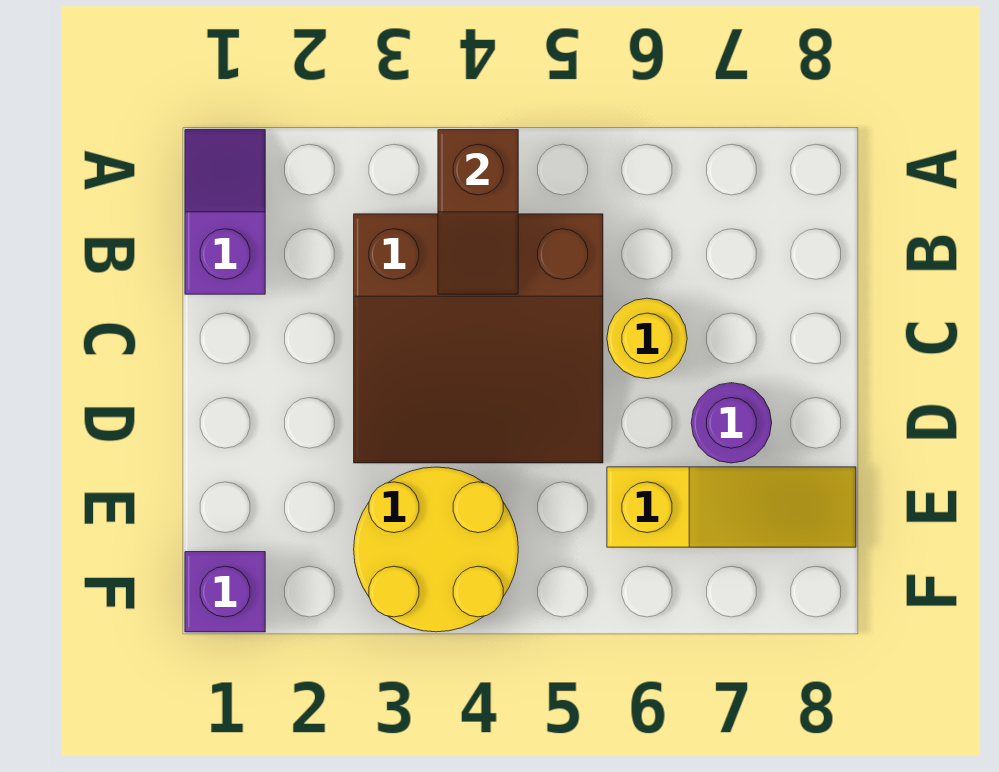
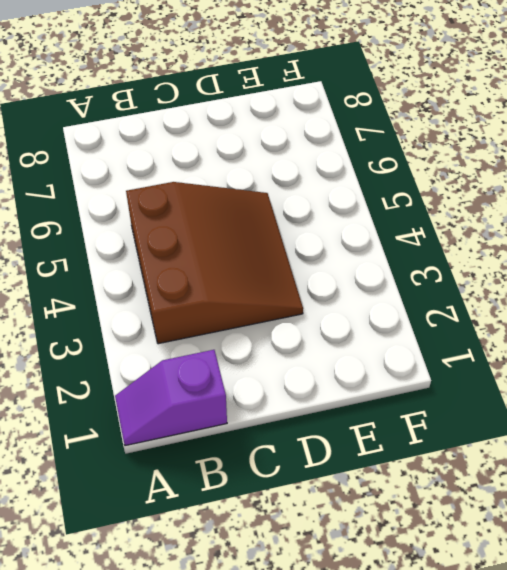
none -> yellow round brick C6 level 1
none -> purple round brick D7 level 1

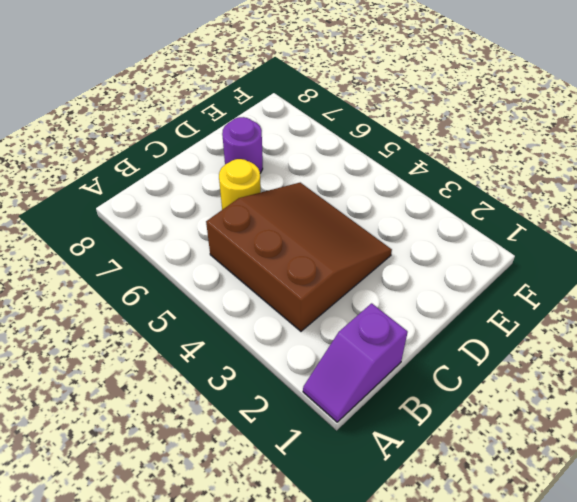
none -> yellow round brick E3:F4 level 1
none -> yellow slope E6:E8 level 1 top 6

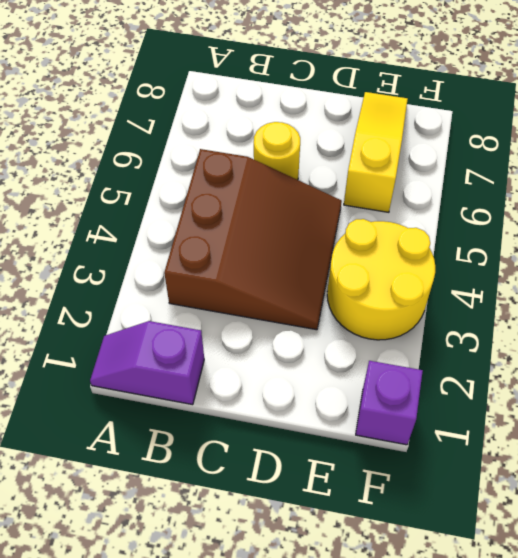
none -> purple round brick D7 level 1
none -> brown slope A4:B4 level 2 top A

